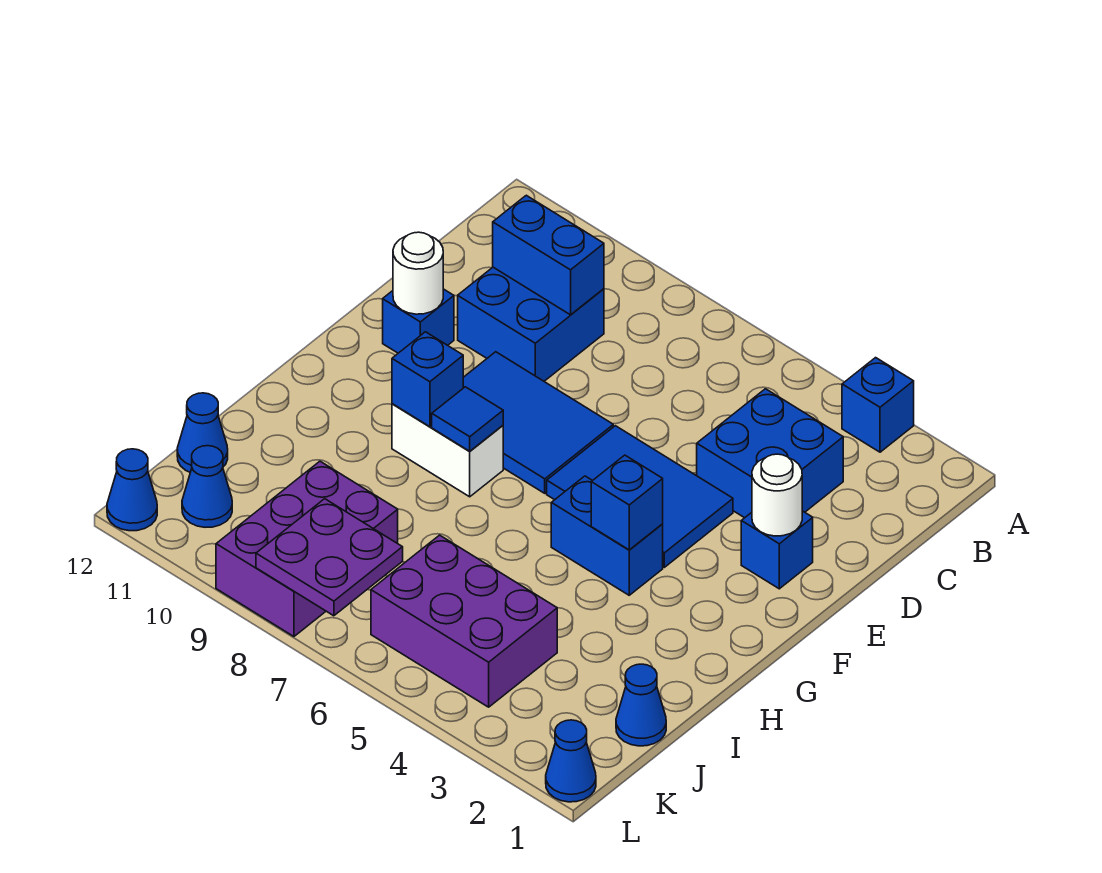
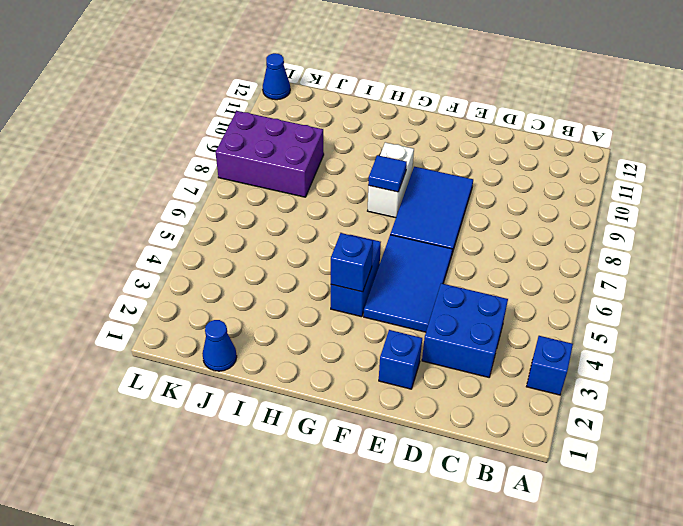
none -> blue brick C9:D10 level 1
none -> blue brick E11 level 1
none -> purple brick J4:K6 level 1

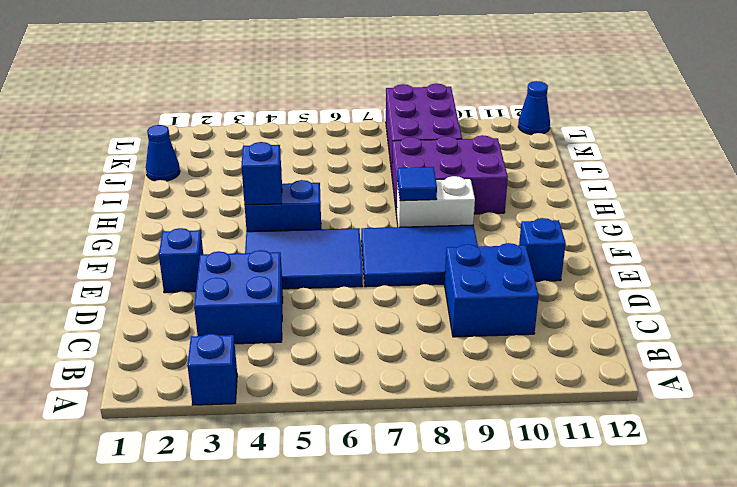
purple brick H8:I10 level 1 -> purple brick J4:K6 level 1
none -> blue cone J12 level 1
none -> blue cone K11 level 1
none -> blue cone L1 level 1

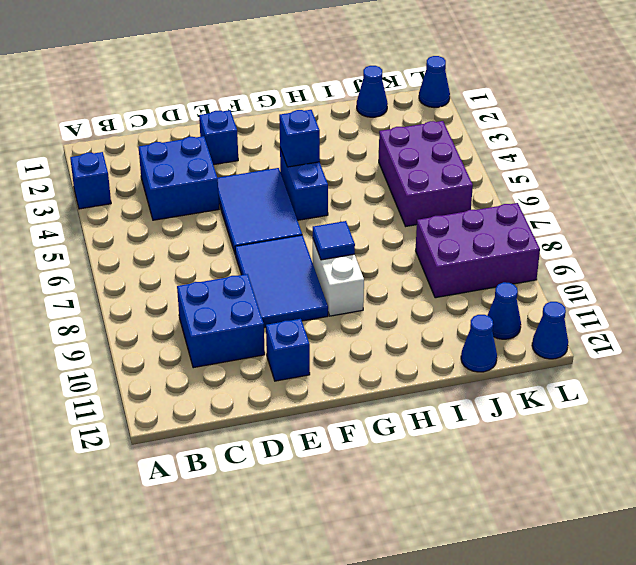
none -> blue brick C9:C10 level 2
none -> white round brick E2 level 2
none -> white round brick E11 level 2

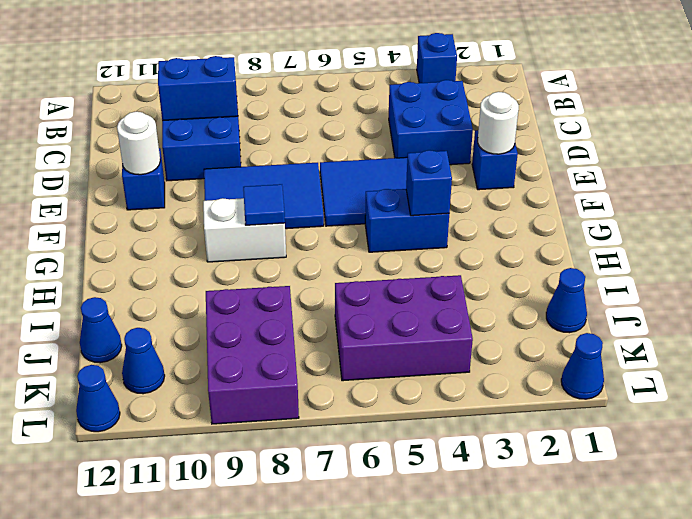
none -> blue brick G9 level 2
none -> purple plate K7:L8 level 2

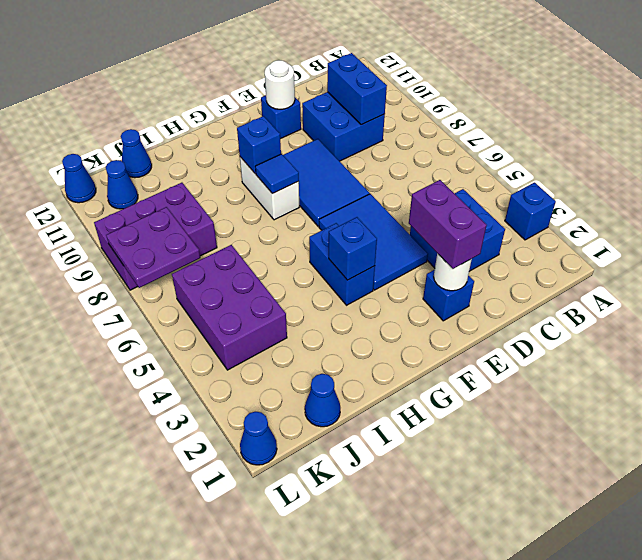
purple brick E2:E3 level 3 -> none

